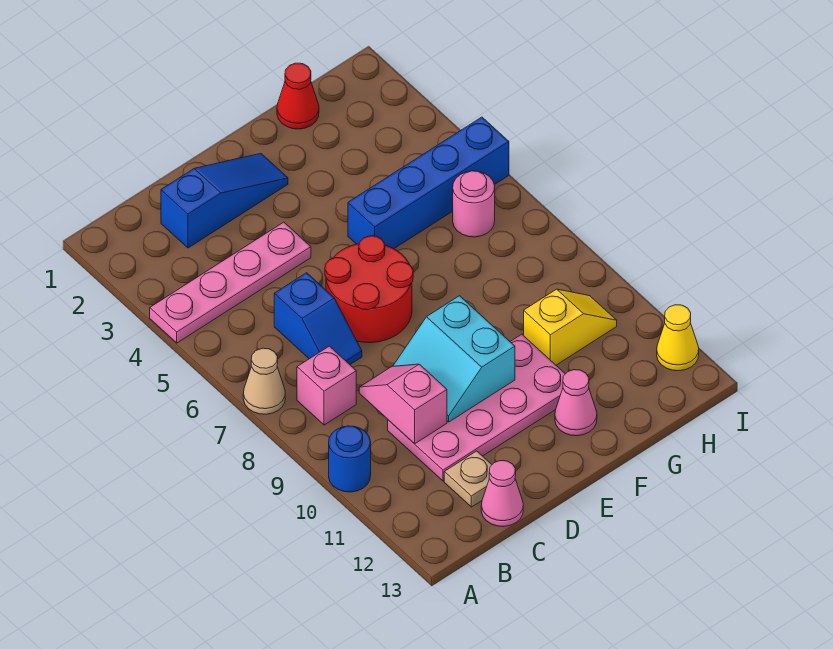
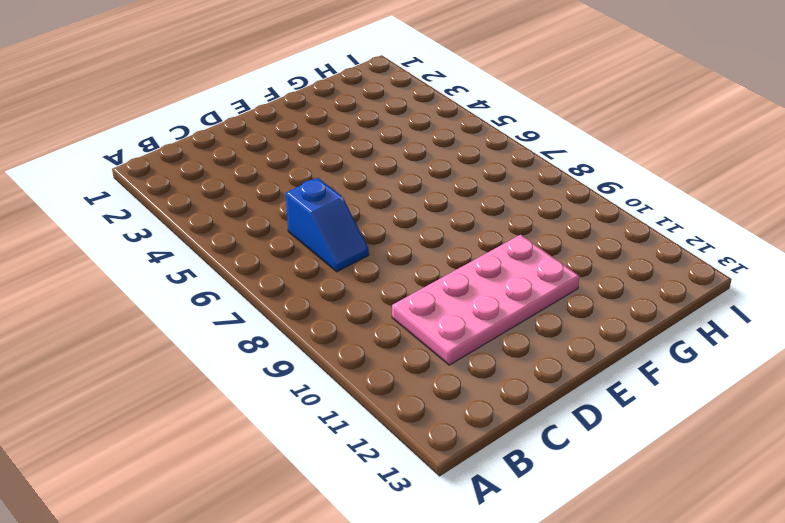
none -> pink plate A4:D4 level 1
none -> tan cone A7 level 1
none -> blue round brick A10 level 1

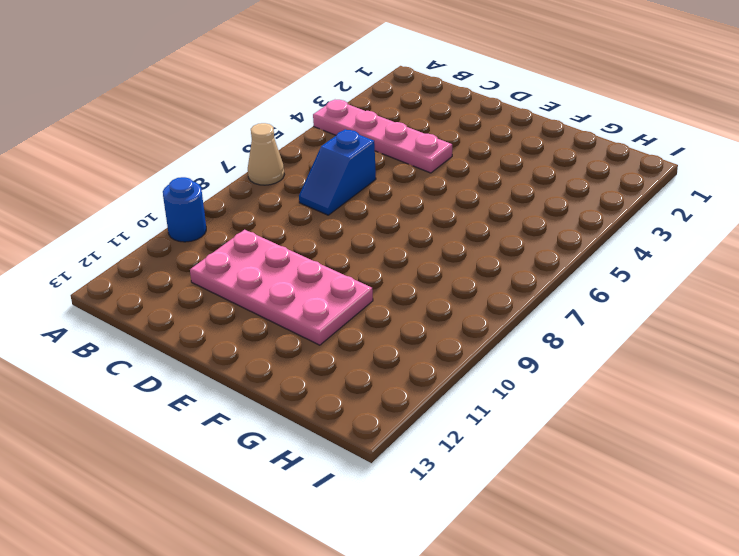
none -> pink brick B8 level 1
none -> blue slope C2:E2 level 1 top C
none -> tan plate C12 level 1

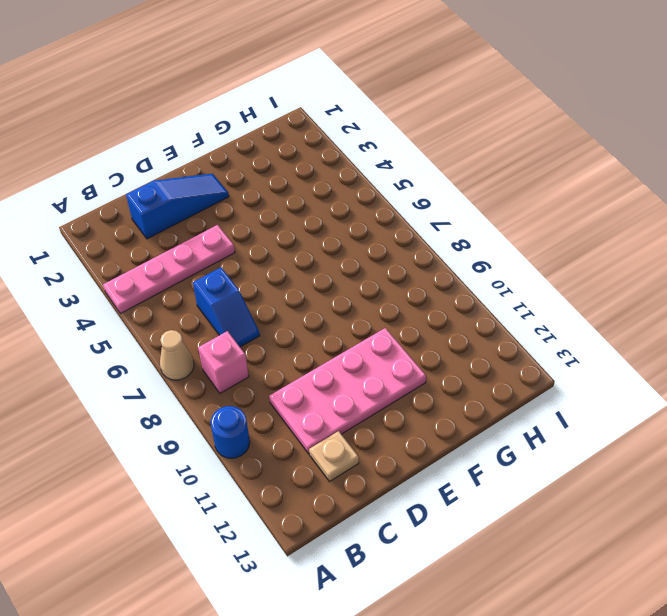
none -> pink cone C13 level 1
none -> red round brick D6:E7 level 1
none -> blue brick F5:I5 level 1

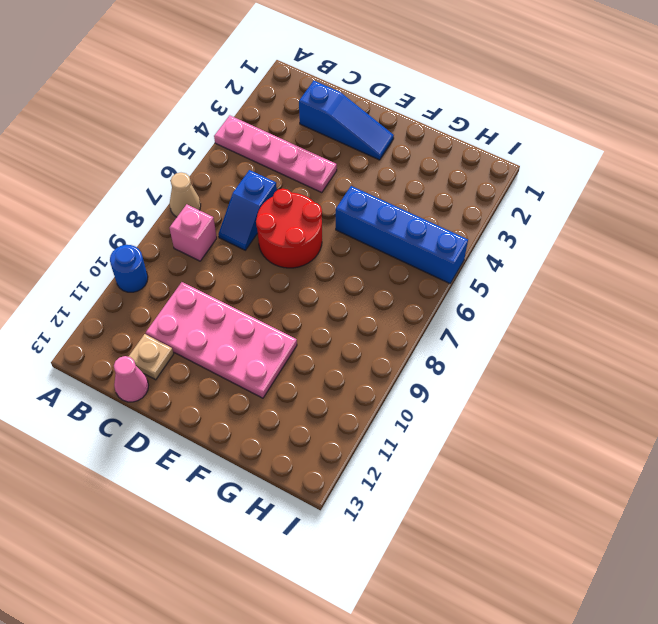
none -> pink cone F12 level 1
none -> red cone G1 level 1
none -> yellow slope G10:H10 level 1 top G

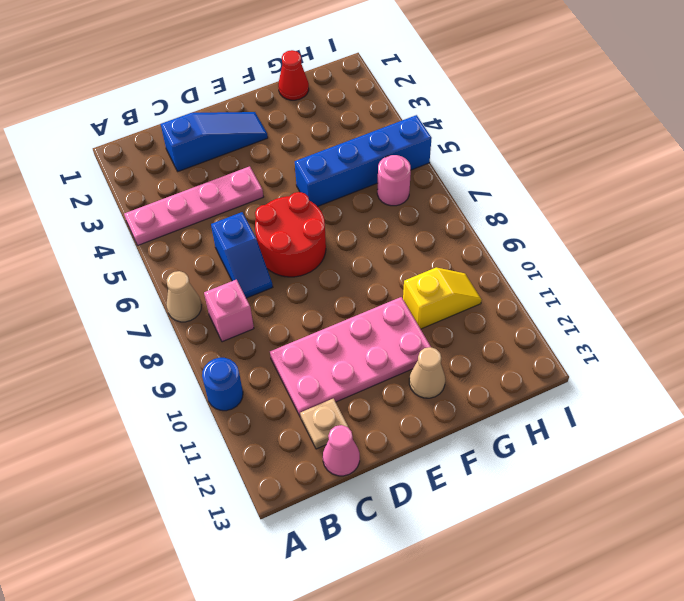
tan cone F12 level 1 -> pink cone F12 level 1
none -> yellow cone I12 level 1
none -> pink slope C9:C10 level 2 top 10
none -> cyan slope D9:E10 level 2 top E

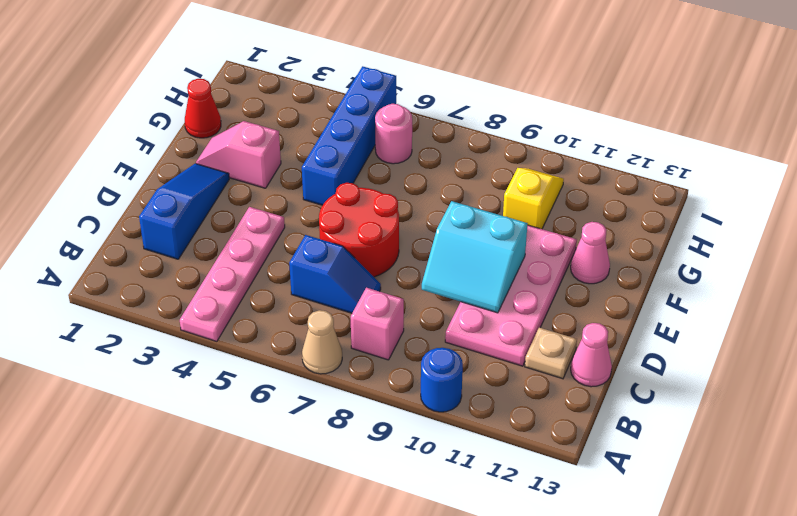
pink slope F2:F3 level 1 top 3 -> pink slope C9:C10 level 2 top 10
none -> yellow cone I12 level 1

